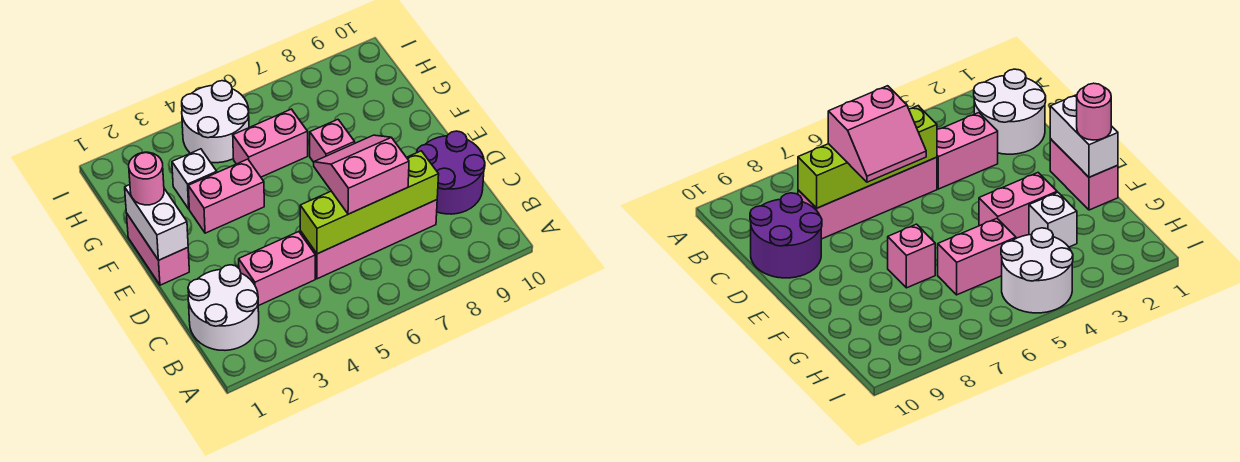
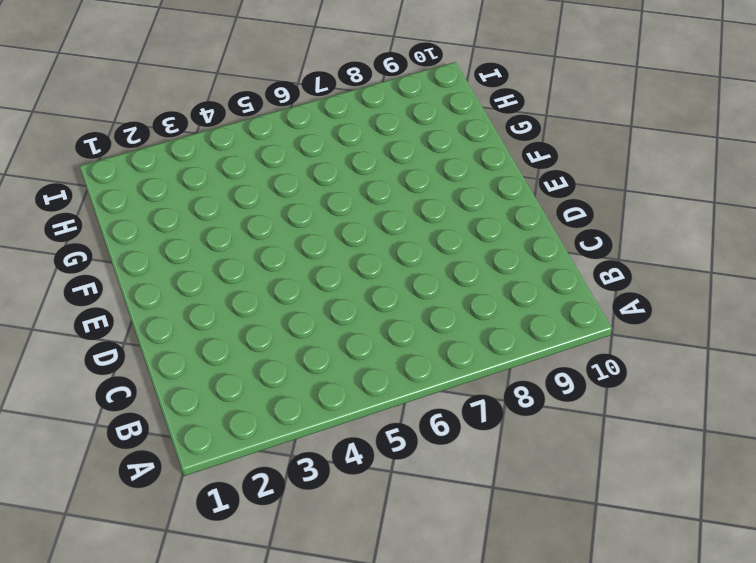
none -> white round brick B1:C2 level 1
none -> pink brick C3:C4 level 1
none -> pink brick C5:C8 level 1

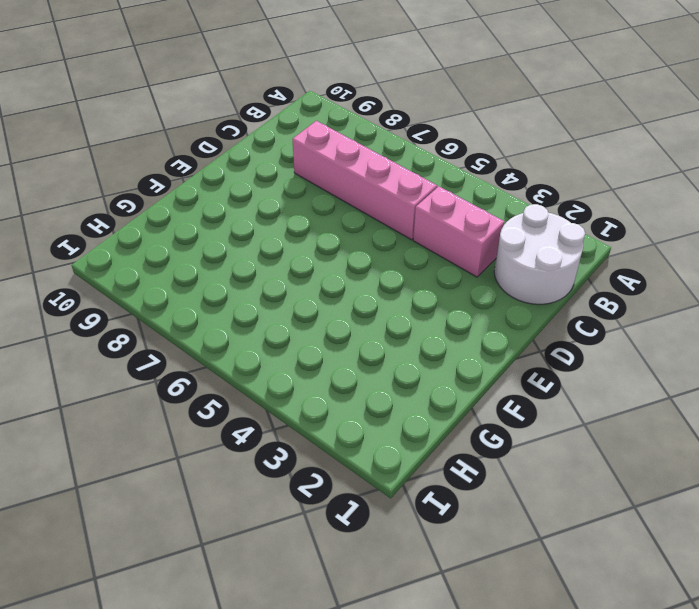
none -> purple round brick C9:D10 level 1
none -> pink brick E1:F1 level 1
none -> pink brick F3:F4 level 1

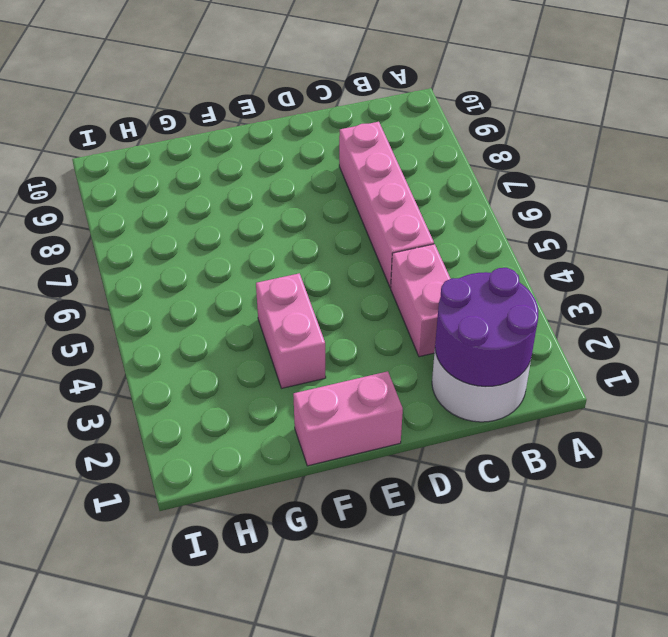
purple round brick B1:C2 level 2 -> purple round brick C9:D10 level 1
none -> pink brick F7 level 1
none -> white brick G3 level 1
none -> pink brick G5:G6 level 1

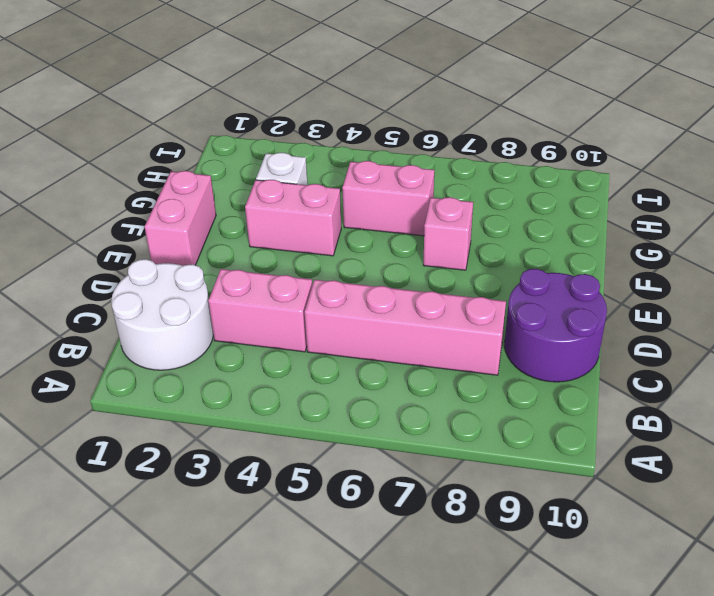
none -> white round brick H4:I5 level 1
none -> lime brick C5:C8 level 2
none -> white brick E1:F1 level 2

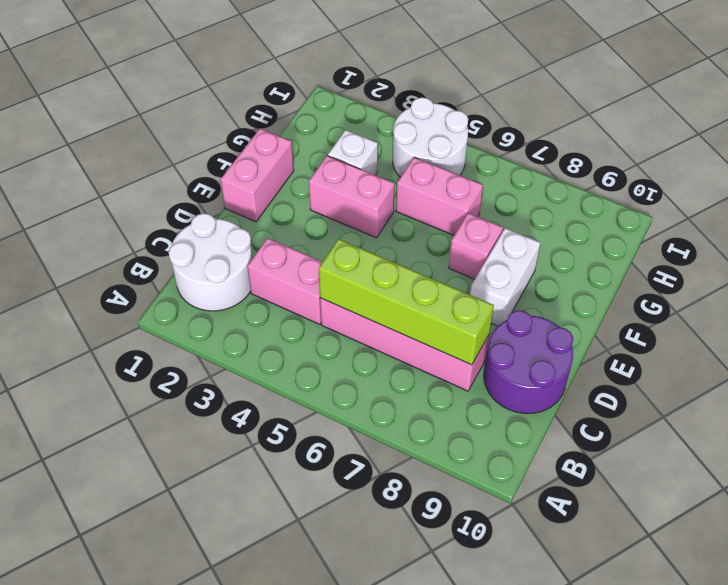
white brick E8:F8 level 1 -> white brick E1:F1 level 2
none -> pink slope C6:D7 level 3 top C
none -> pink round brick F1 level 3

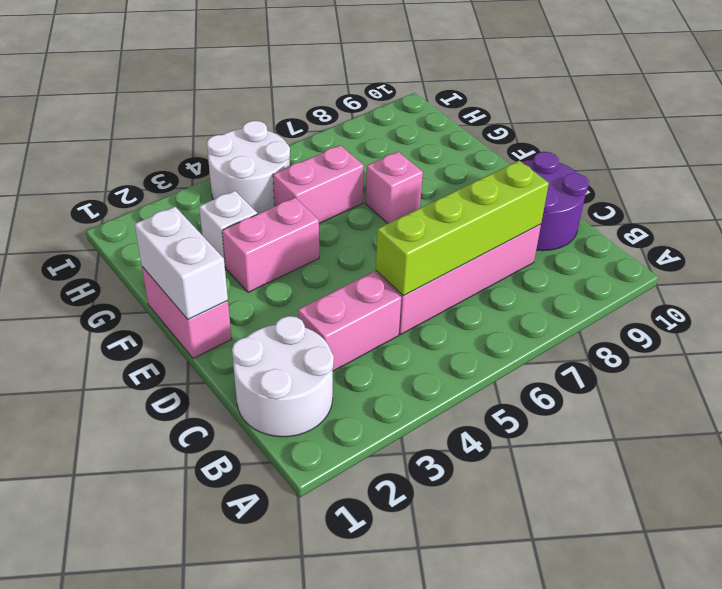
none -> pink slope C6:D7 level 3 top C
none -> pink round brick F1 level 3

